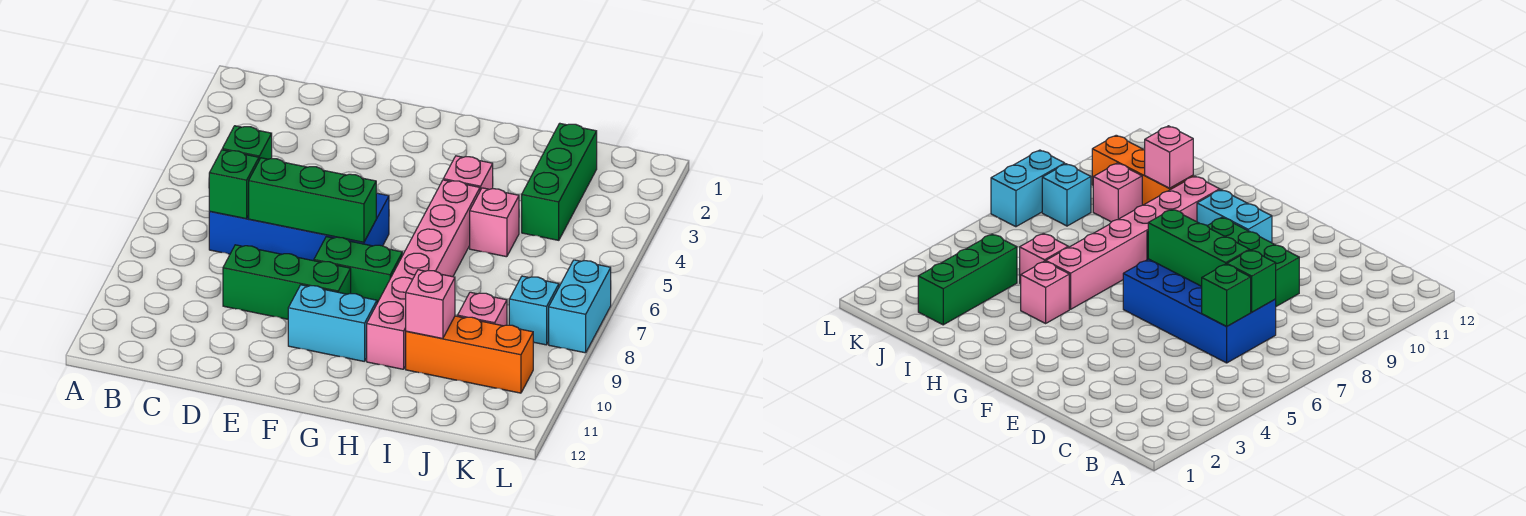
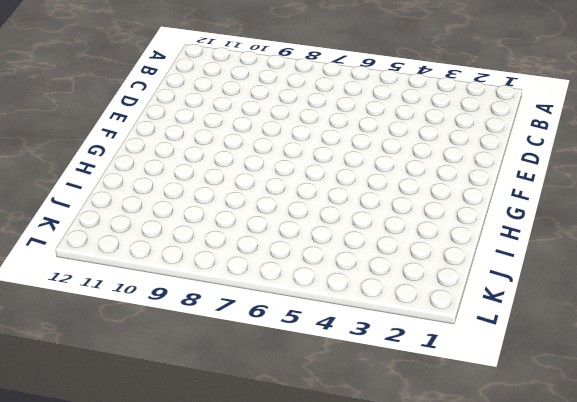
none -> blue brick C6:F7 level 1
none -> green brick D9:F9 level 1
none -> green brick F8:G8 level 1

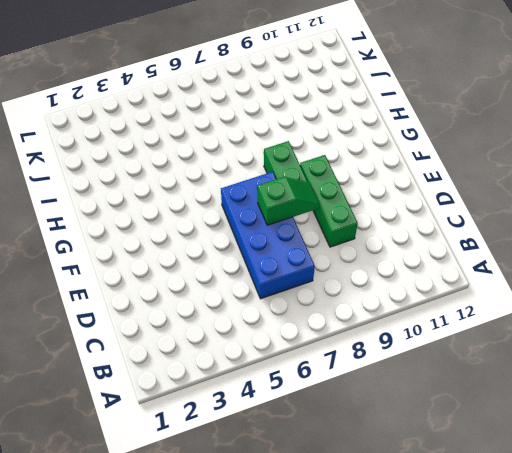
green slope E7:E8 level 2 top 7 -> green brick D7:F7 level 2
none -> cyan brick F10:G10 level 1
none -> pink brick H4 level 1
none -> pink brick H5:H10 level 1

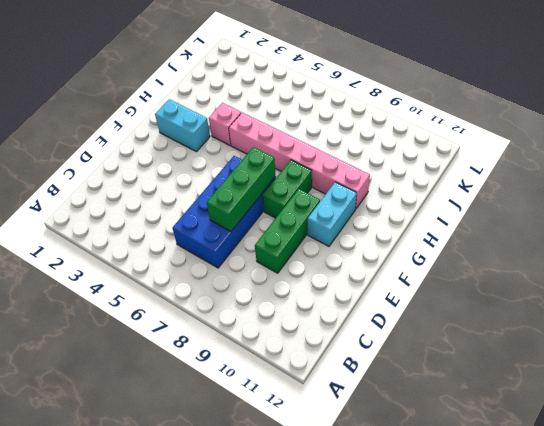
cyan brick G2:G3 level 1 -> cyan brick L7:L8 level 1
none -> pink brick I5 level 1
none -> orange brick I10:K10 level 1
none -> green brick J2:J4 level 1

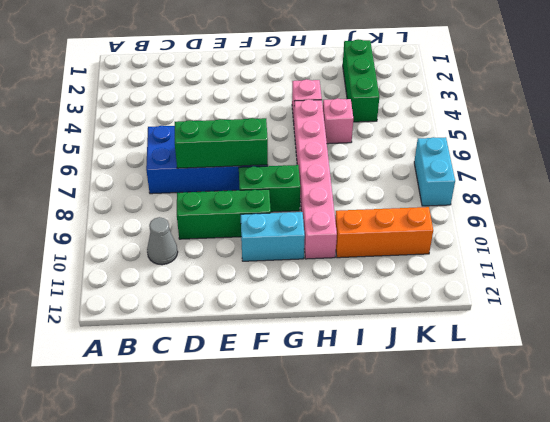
grey cone C10 level 1 -> none
none -> pink brick J9 level 1
none -> cyan brick K8 level 1
none -> green brick C6 level 2

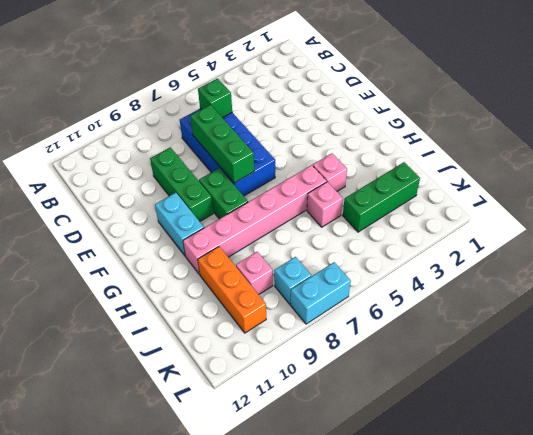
none -> green brick C7 level 2
none -> pink brick I10 level 2

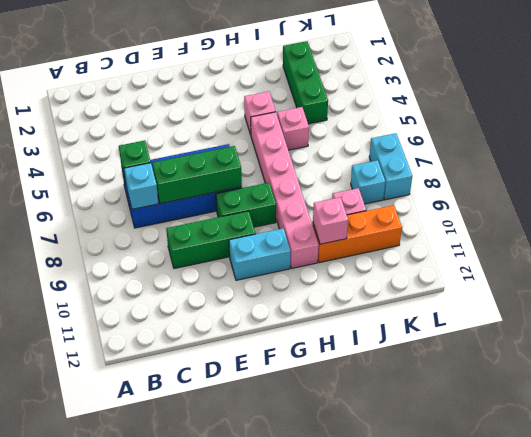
cyan brick C7 level 2 -> green brick C7 level 2

